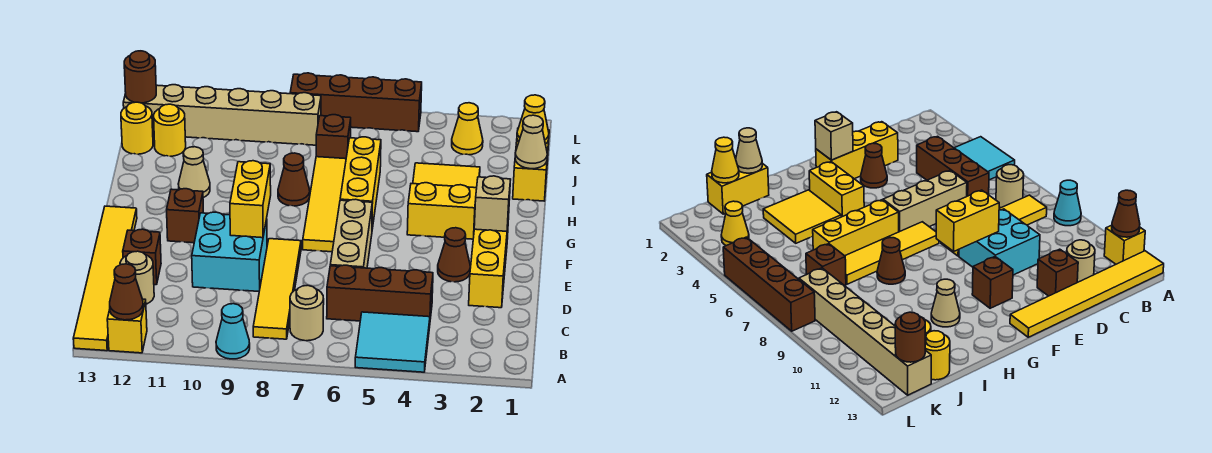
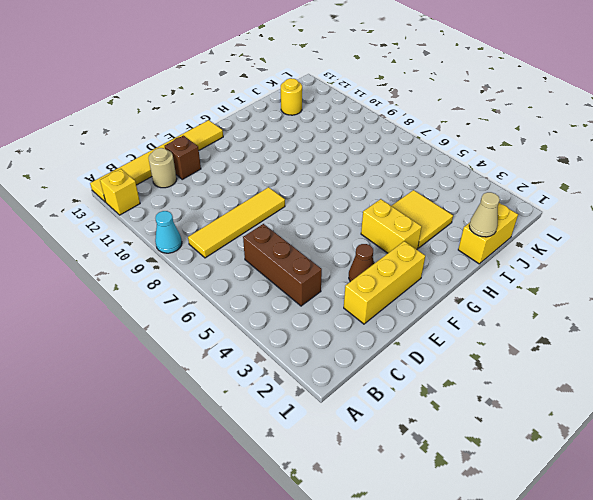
none -> cyan tile A4:B5 level 1
none -> tan round brick B7 level 1
none -> tan brick D6:F6 level 1
none -> cyan brick D9:E10 level 1

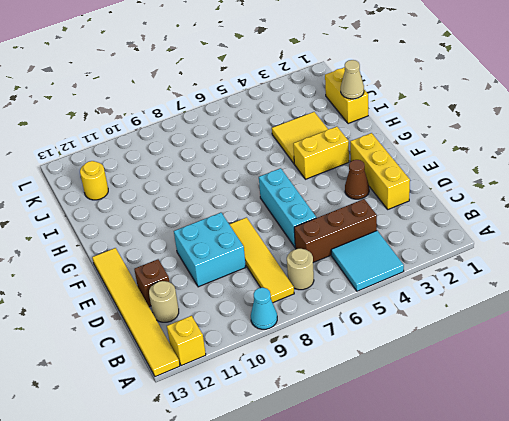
cyan brick D6:F6 level 1 -> tan brick D6:F6 level 1
none -> yellow tile F7:I7 level 1
none -> brown brick F11 level 1
none -> yellow brick G6:I6 level 1
none -> brown cone H8 level 1

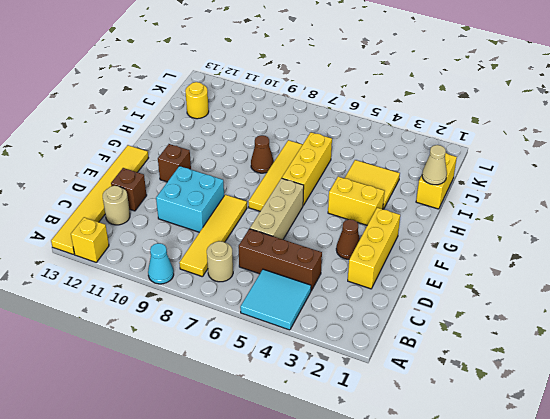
none -> tan cone H11 level 1
none -> brown brick J7 level 1
none -> yellow round brick J13 level 1
none -> yellow cone K3 level 1

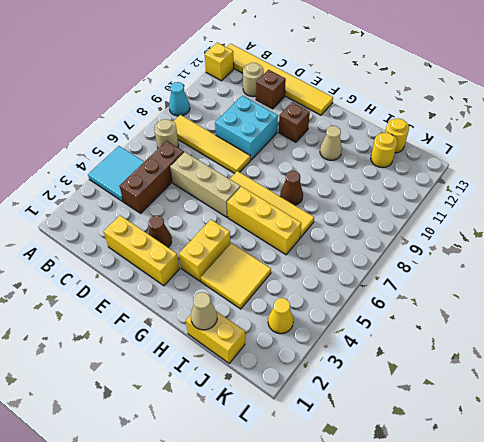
none -> brown brick J7 level 1
none -> tan brick K8:K13 level 1
none -> brown brick L5:L8 level 1
none -> brown cone A12 level 2

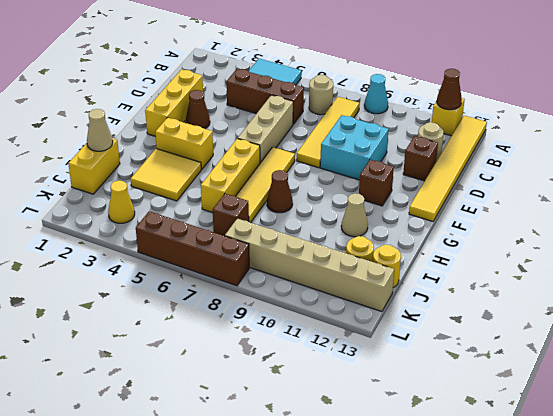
none -> yellow brick E9:F9 level 2
none -> tan brick F2 level 2
none -> yellow cone J1 level 2
none -> brown round brick K13 level 2

